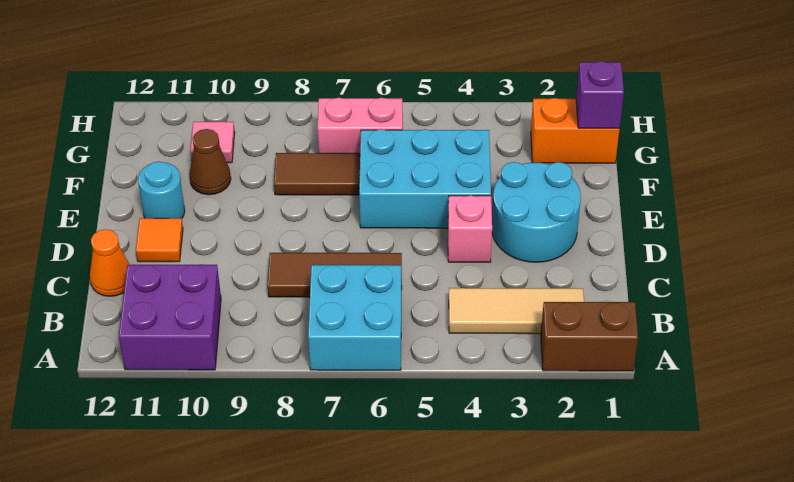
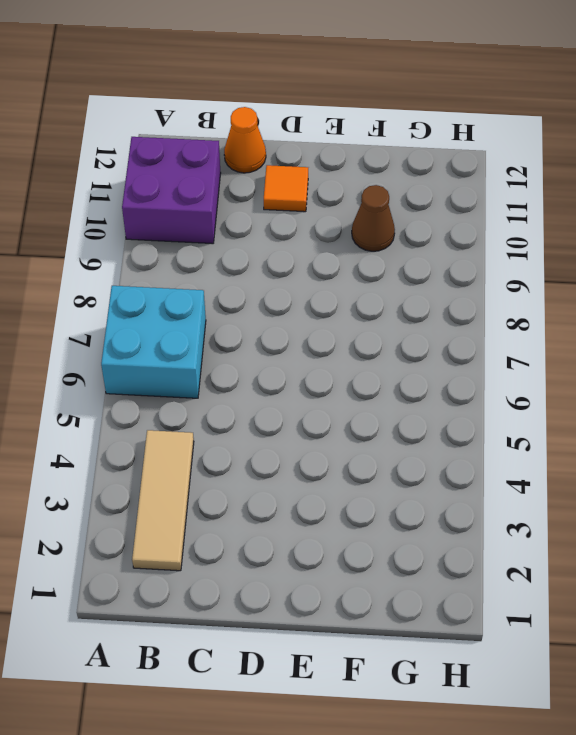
none -> brown brick A1:A2 level 1
none -> brown tile C6:C8 level 1
none -> cyan round brick D2:E3 level 1

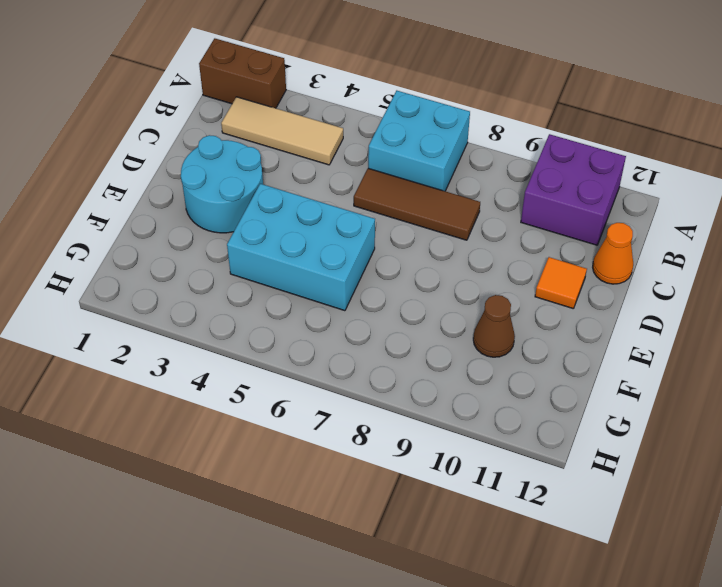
none -> pink brick D4 level 1
none -> cyan round brick E11 level 1
none -> brown tile F7:F8 level 1

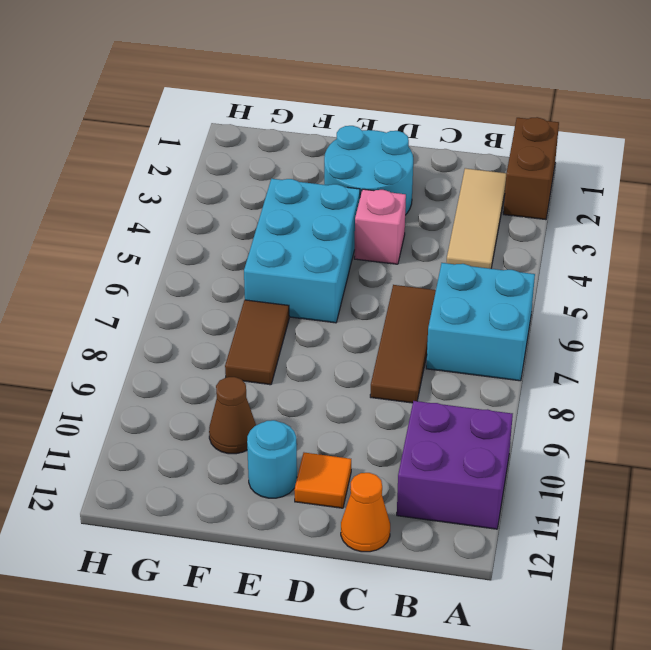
none -> orange brick G1:G2 level 1
none -> pink brick G6:G7 level 1
none -> pink tile G10 level 1

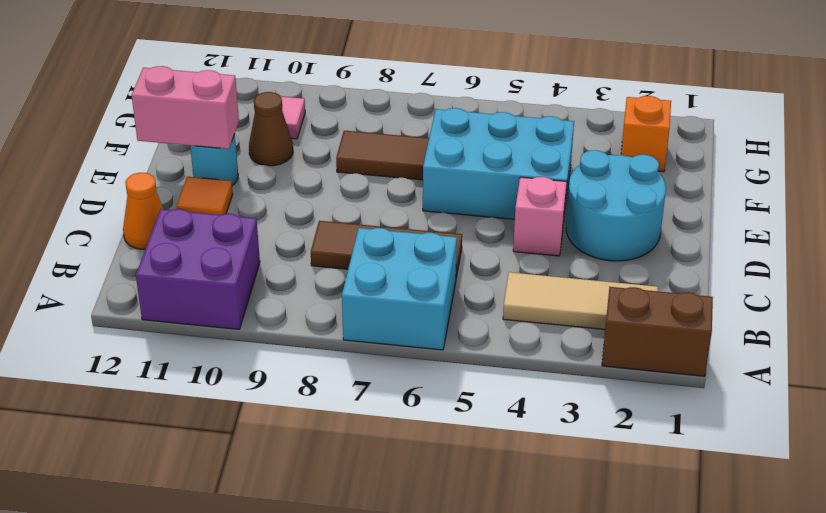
pink brick E11:E12 level 2 -> pink brick G6:G7 level 1
orange brick G2 level 1 -> orange brick G1:G2 level 1
none -> purple brick G1 level 2

